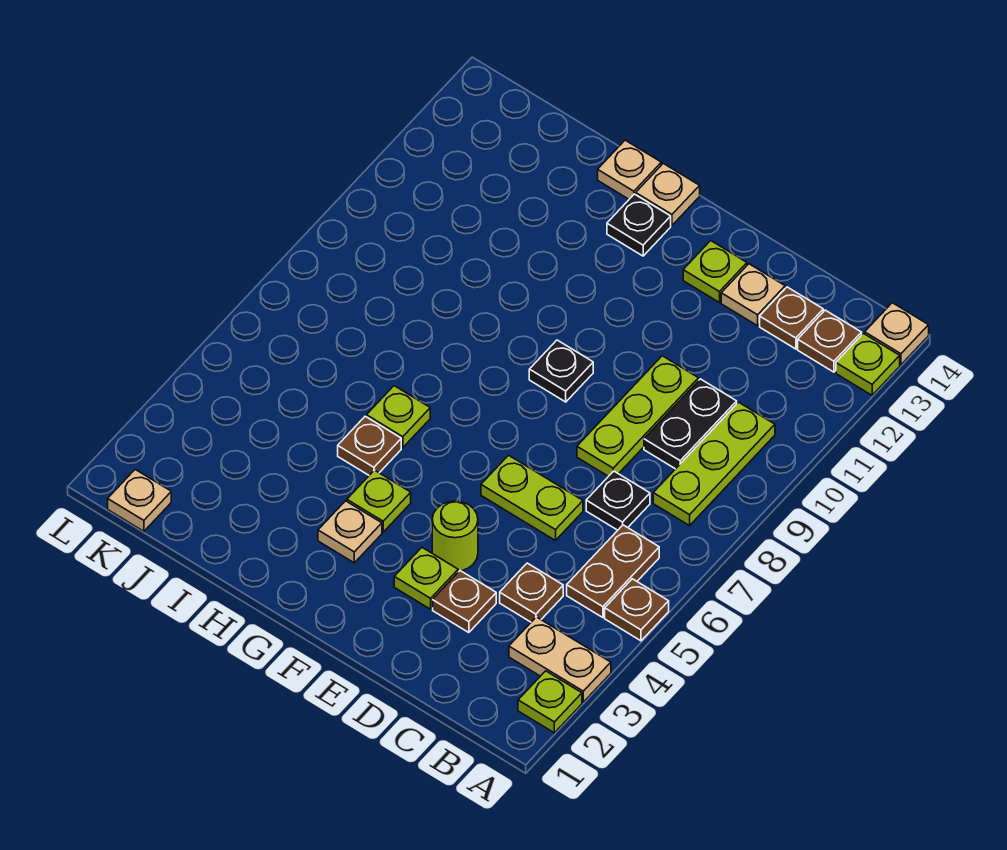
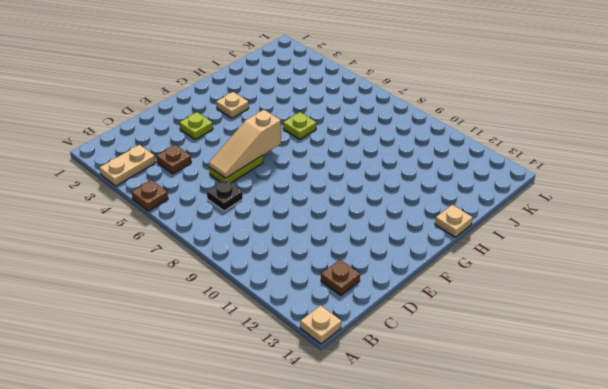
tan slope D6:F6 level 2 top F -> none
none -> lime plate A2 level 1
none -> lime plate A13 level 1
none -> brown plate B5:B6 level 1

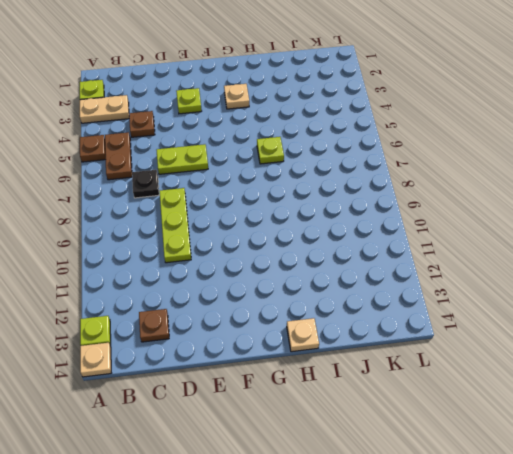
none -> lime plate B8:B10 level 1
none -> brown plate B13 level 1
none -> black plate C9:C10 level 1

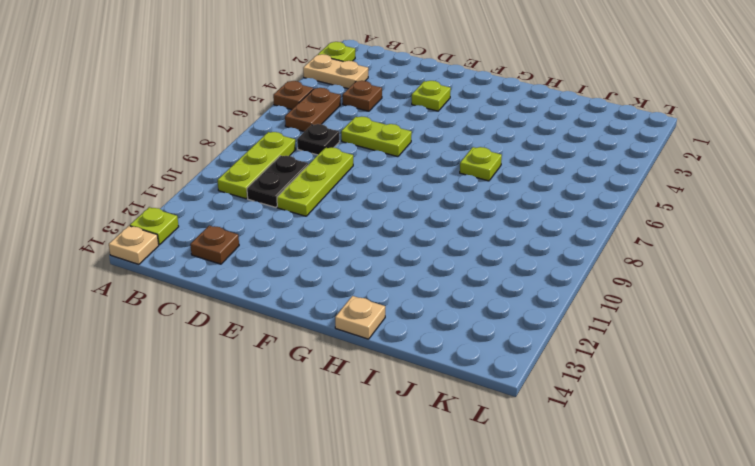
none -> brown plate B13 level 1
none -> brown plate D3 level 1
none -> tan plate D13 level 1

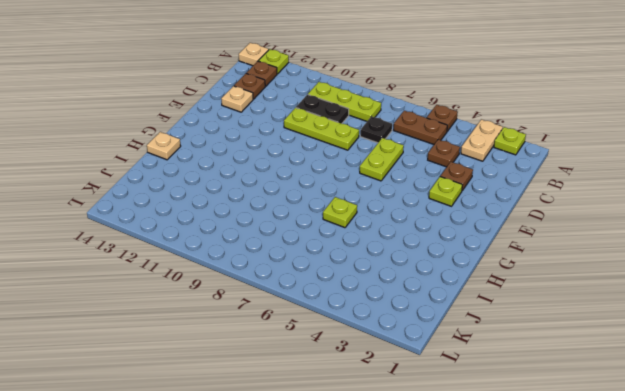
none -> lime round brick E4 level 1
none -> lime plate E13 level 1
none -> black plate F9 level 1

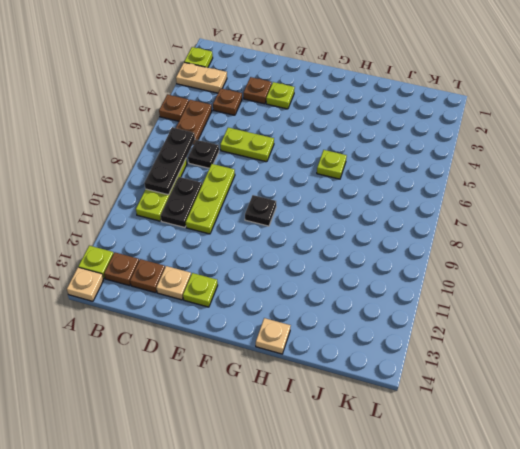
black plate B7:B9 level 2 -> none
none -> lime round brick E4 level 1
none -> tan plate G3 level 1
none -> lime plate G4 level 1

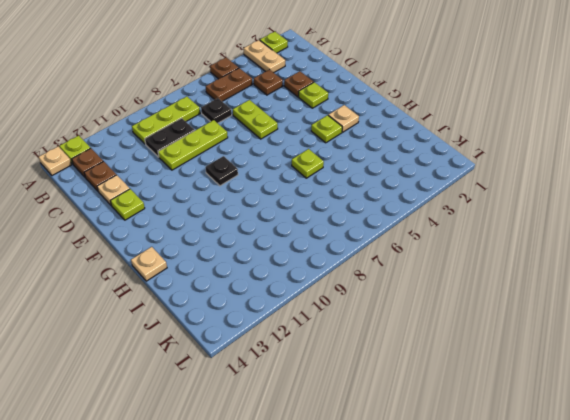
none -> lime round brick E4 level 1
none -> black plate G13 level 1
none -> tan plate G14 level 1

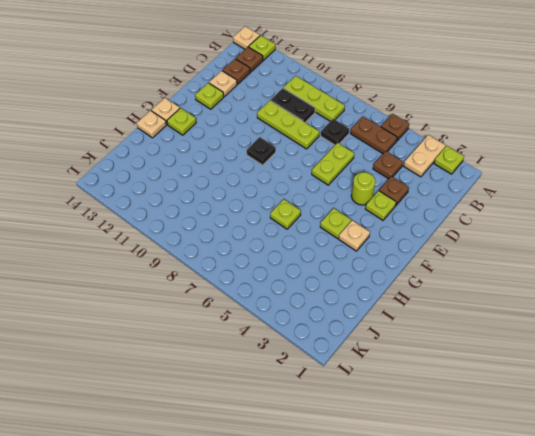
lime plate G13 level 1 -> black plate G13 level 1
none -> brown plate H5 level 1
none -> tan plate K1 level 1

